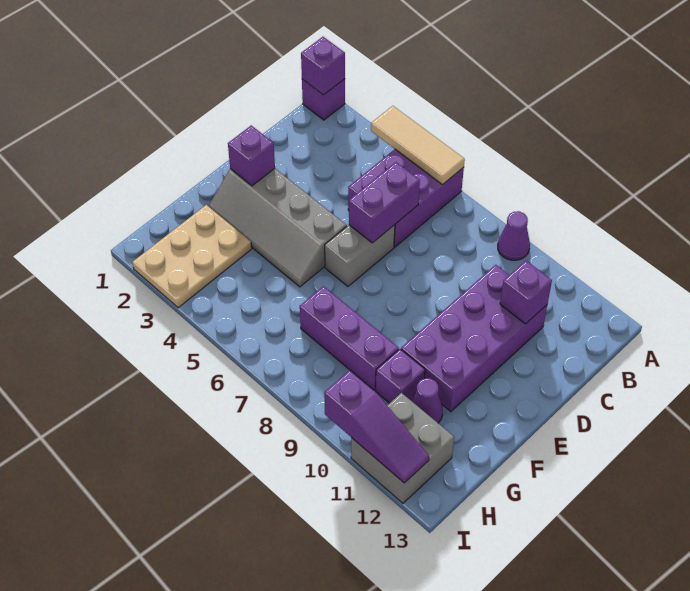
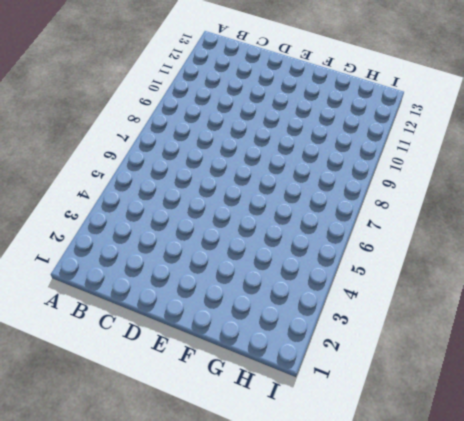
none -> purple brick A1 level 1
none -> purple brick A5:C6 level 1
none -> purple cone A9 level 1

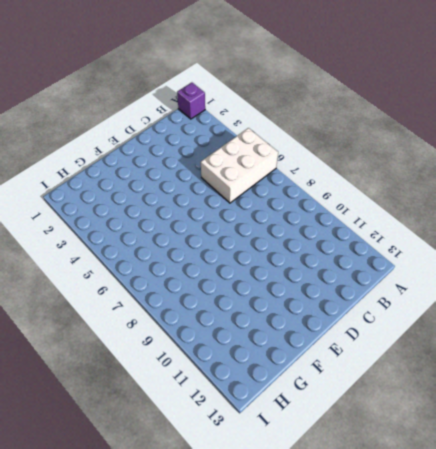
white brick A5:C6 level 1 -> purple brick A5:C6 level 1
none -> purple cone A9 level 1
none -> purple brick C10:F11 level 1
none -> grey brick D6:E6 level 1

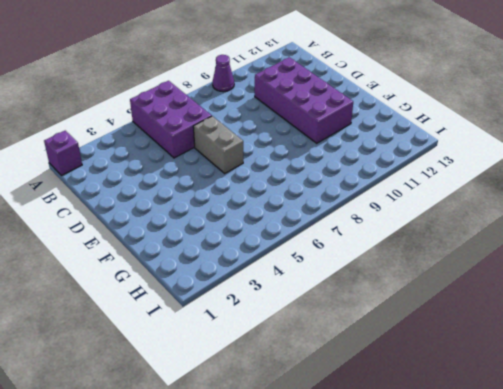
none -> grey slope E2:F5 level 1 top E
none -> tan plate G2:I3 level 1
none -> purple brick G7:G9 level 1

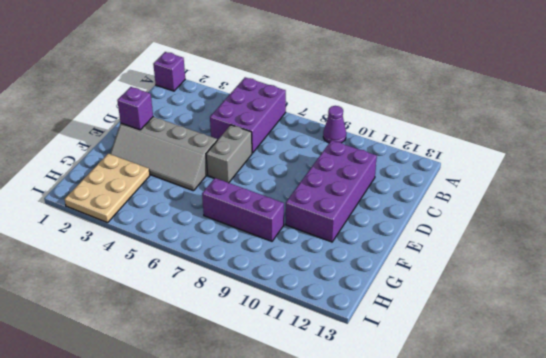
none -> purple brick G10 level 1
none -> purple cone G11 level 1
none -> grey brick H11:I12 level 1

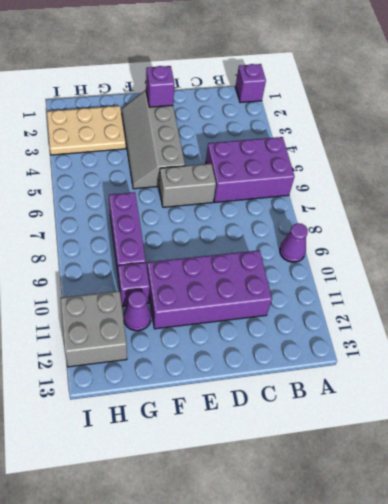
none -> purple brick A1 level 2
none -> tan tile A4:A6 level 2
none -> purple brick C6:D6 level 2

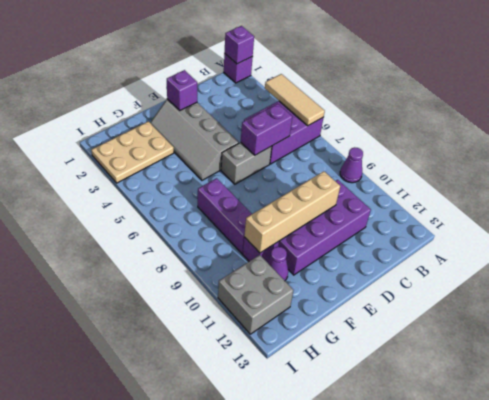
tan brick D10:G10 level 2 -> none
none -> purple brick C11 level 2
none -> purple slope I10:I12 level 2 top 10

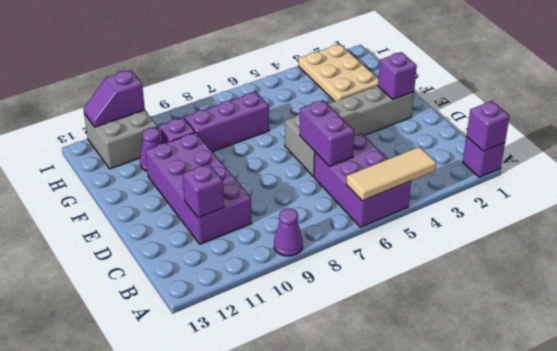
purple slope I11:I12 level 2 top 11 -> purple slope I10:I12 level 2 top 10

